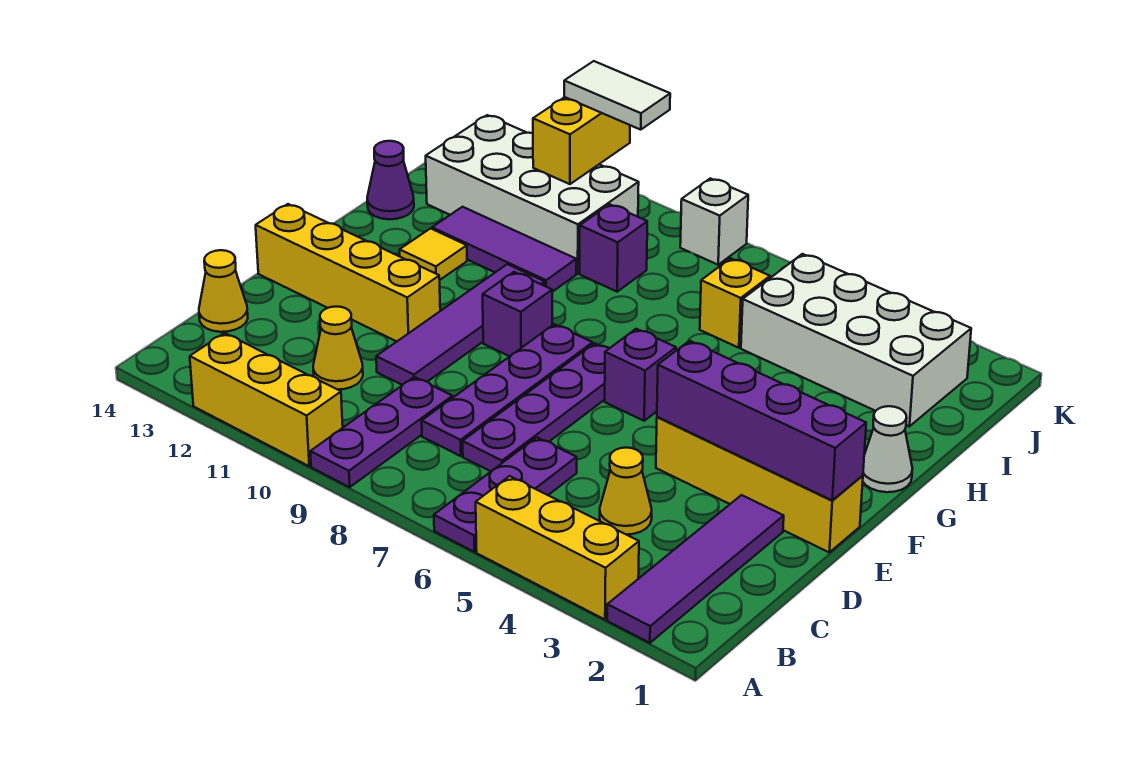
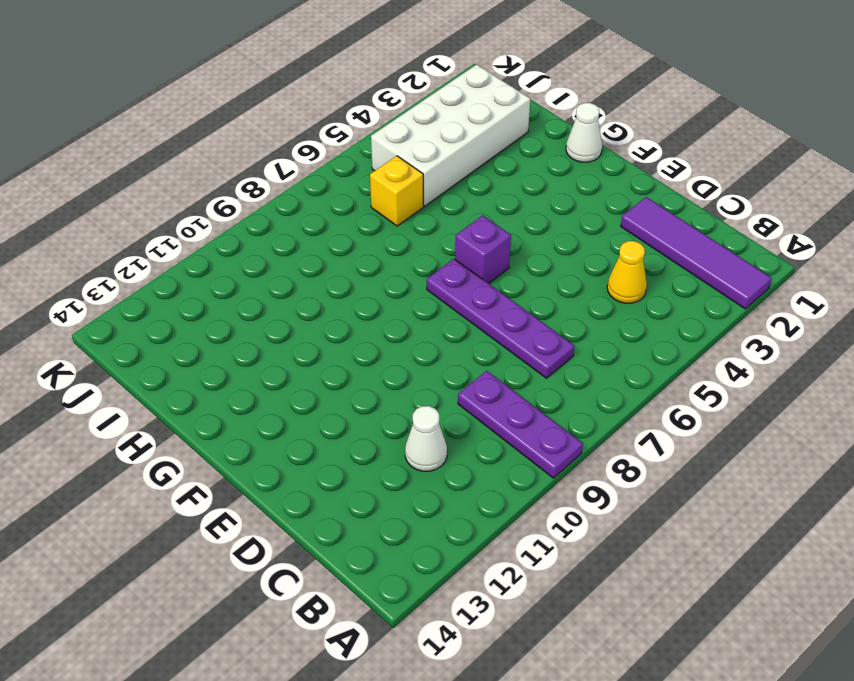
white cone C11 level 1 -> yellow cone C11 level 1
none -> yellow brick A3:A5 level 1
none -> purple plate A6:C6 level 1
none -> yellow brick A10:A12 level 1

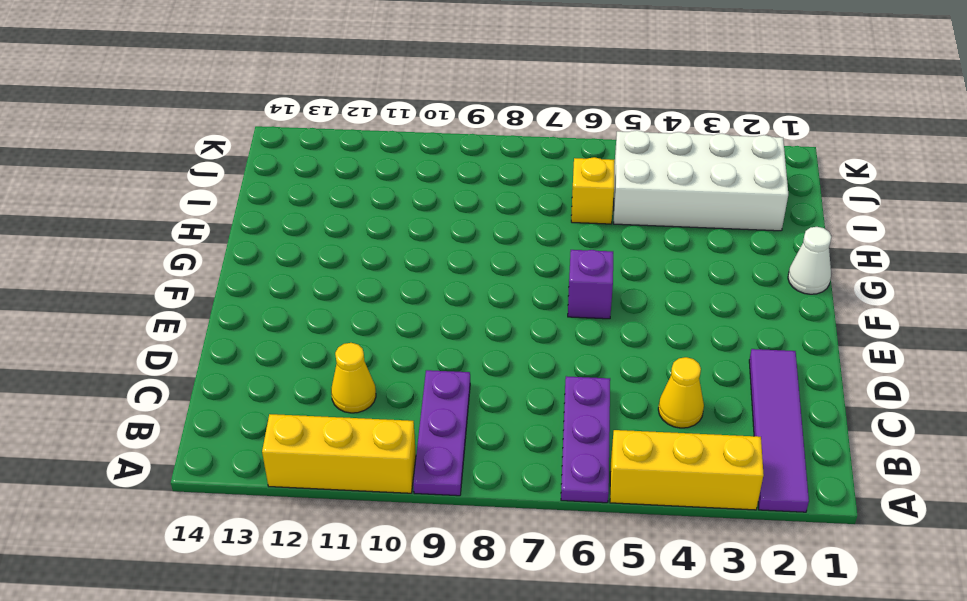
none -> purple plate C7:F7 level 1
none -> purple plate C8:F8 level 1
none -> yellow cone C14 level 1

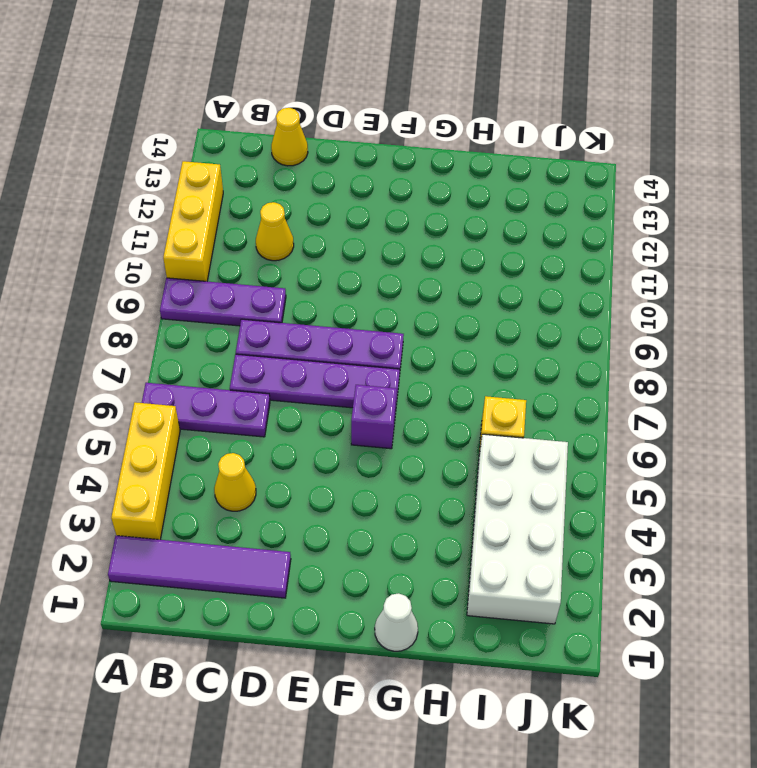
none -> purple tile D10:G10 level 1
none -> yellow brick E1:E4 level 1
none -> yellow brick E11:E14 level 1

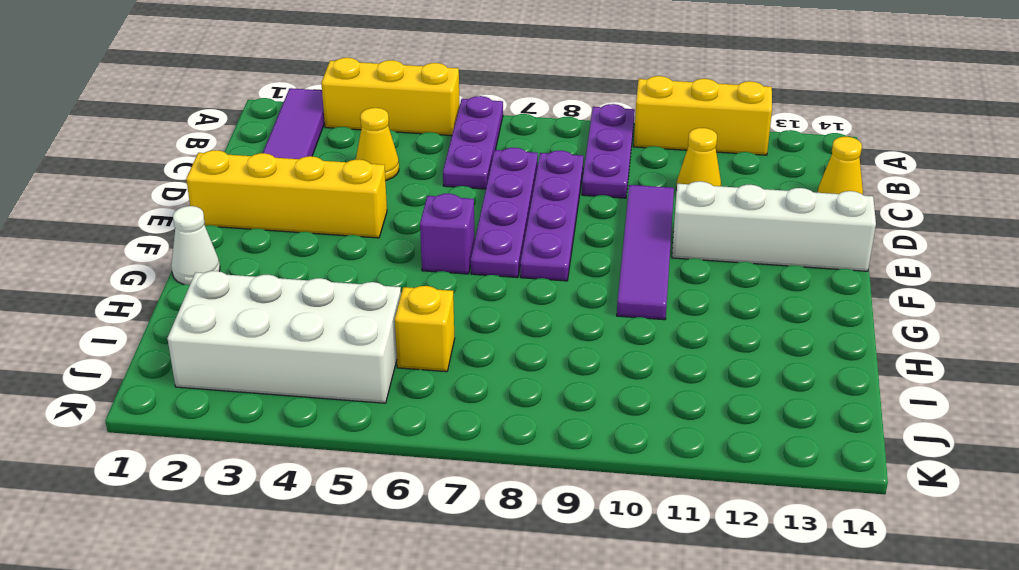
white brick E11:E14 level 1 -> yellow brick E11:E14 level 1
none -> purple brick F9 level 1
none -> yellow tile G12 level 1
none -> purple tile H10:H12 level 1

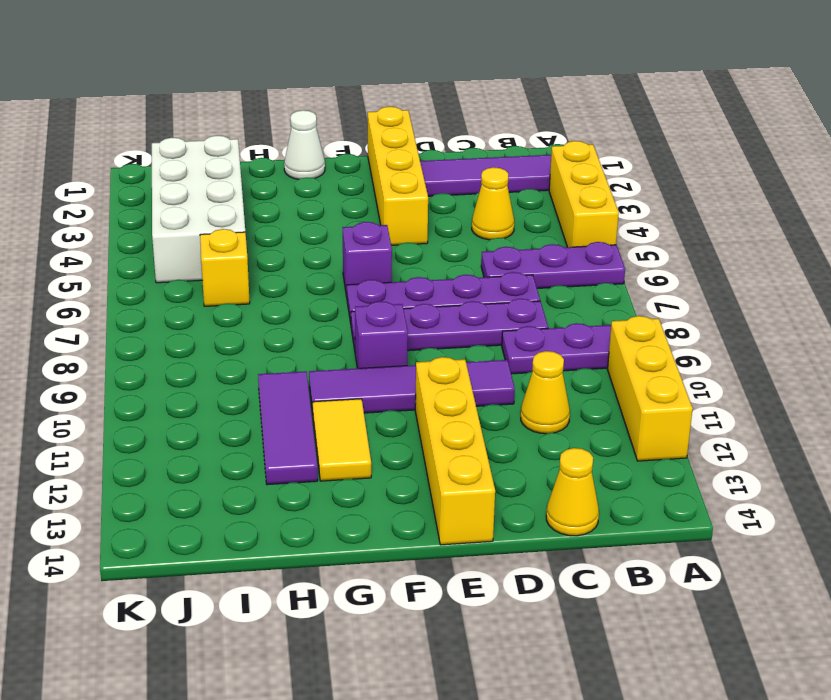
yellow tile G11:G12 level 1 -> yellow tile G12 level 1
none -> purple cone H14 level 1
none -> purple brick I9 level 1
none -> white brick I10:J13 level 1

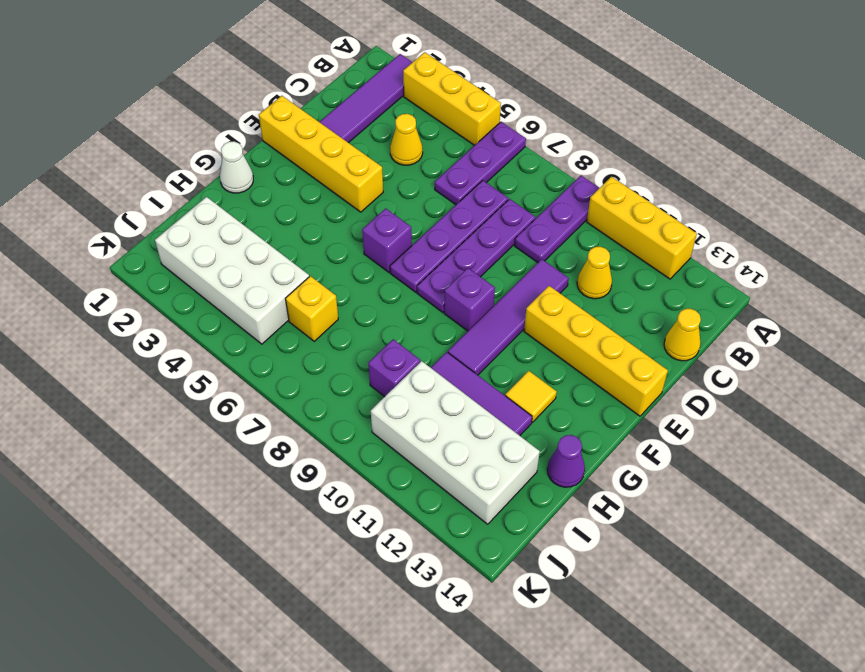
none -> white brick K8 level 1
none -> purple brick E1:E4 level 2
none -> yellow brick J11:K11 level 2

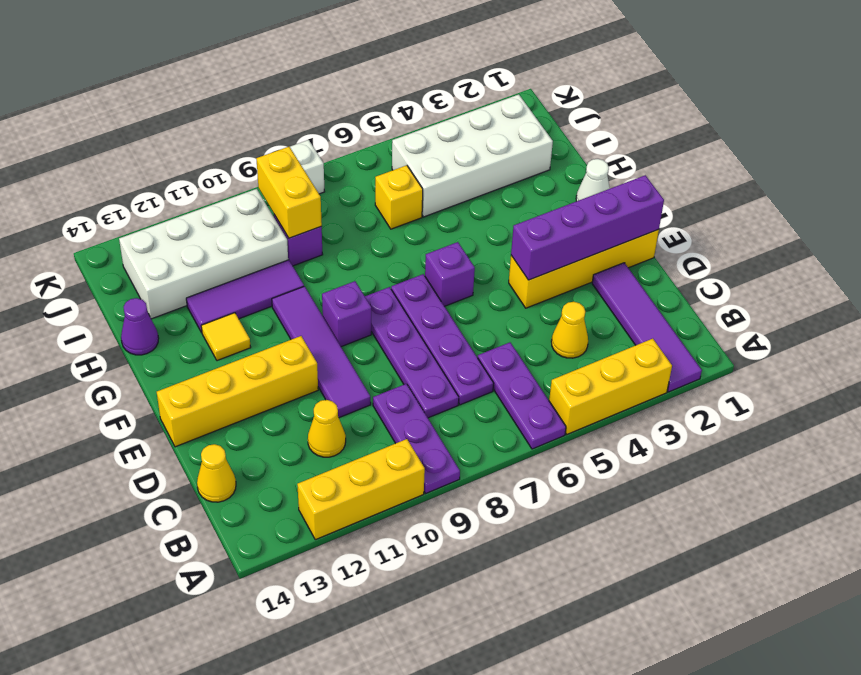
yellow brick I9:J9 level 2 -> yellow brick J11:K11 level 2
none -> white tile K10:K11 level 3

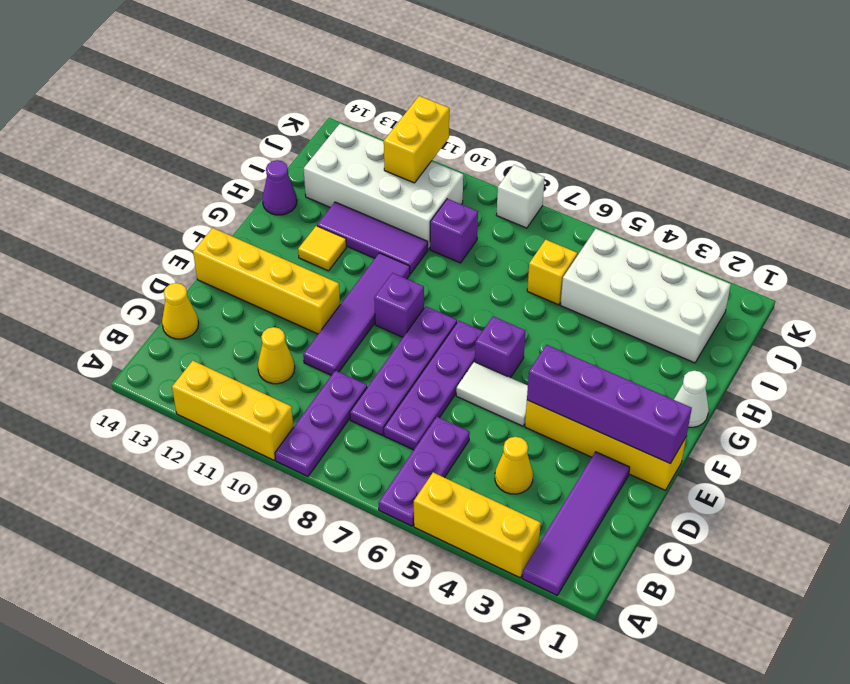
white tile E5:E6 level 1 -> white tile K10:K11 level 3

